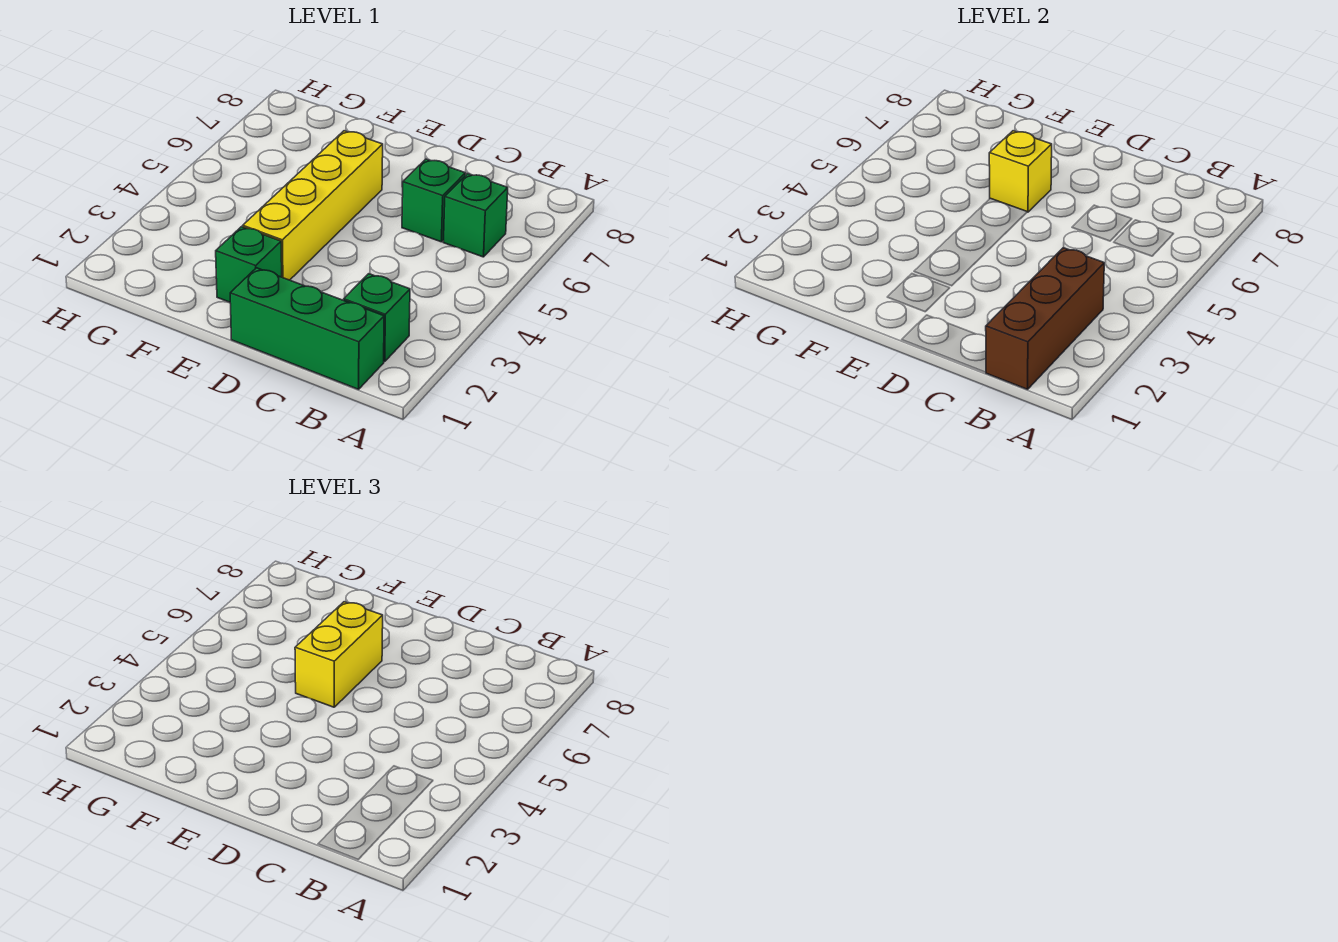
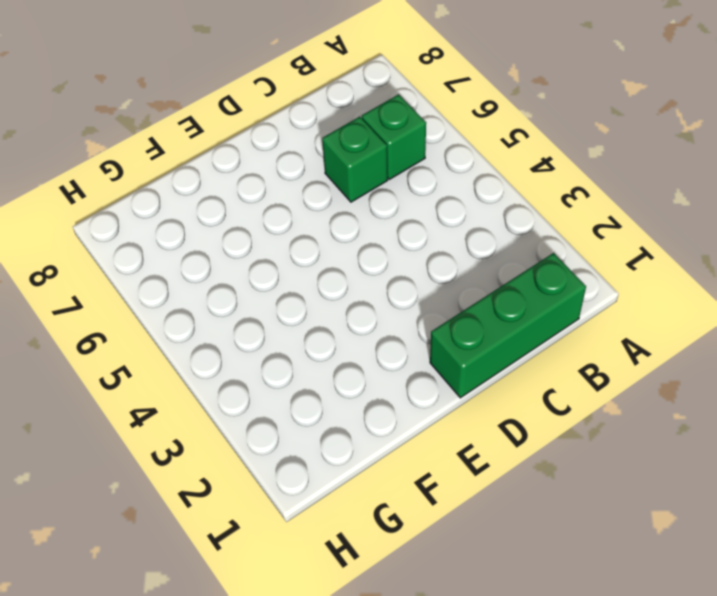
none -> green brick B2 level 1
none -> green brick E2 level 1

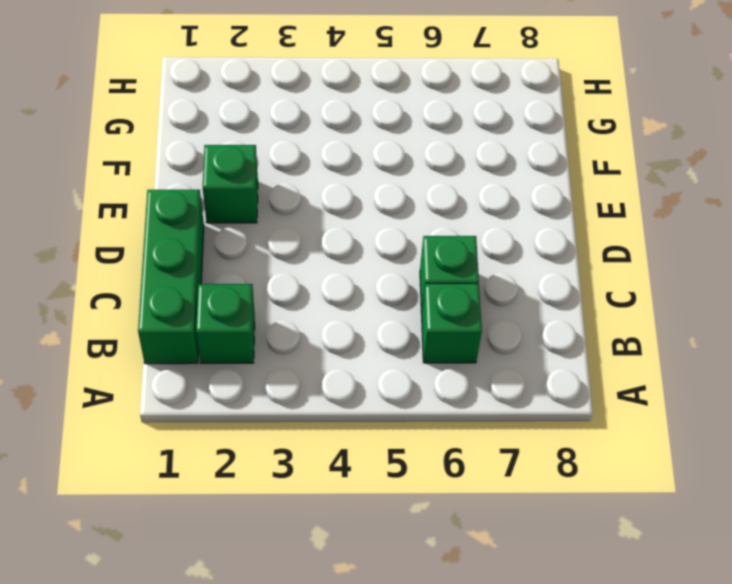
none -> yellow brick E3:E6 level 1
none -> brown brick B1:B3 level 2

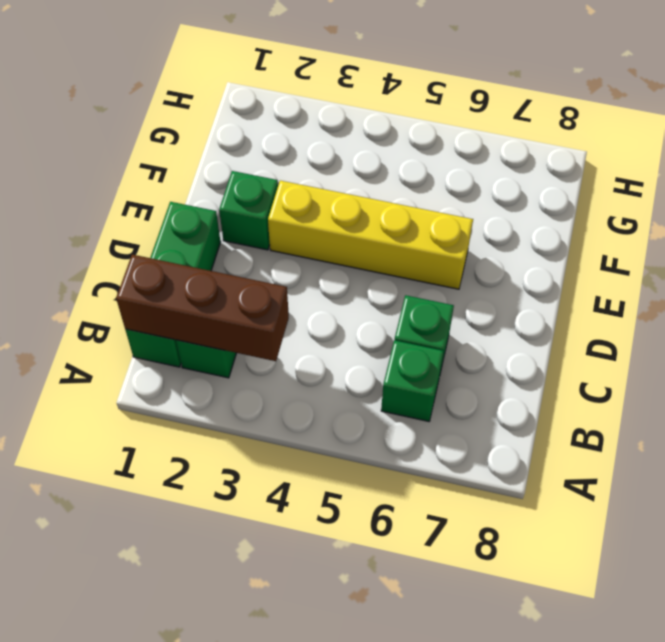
none -> yellow brick E6 level 2
none -> yellow brick E5:E6 level 3

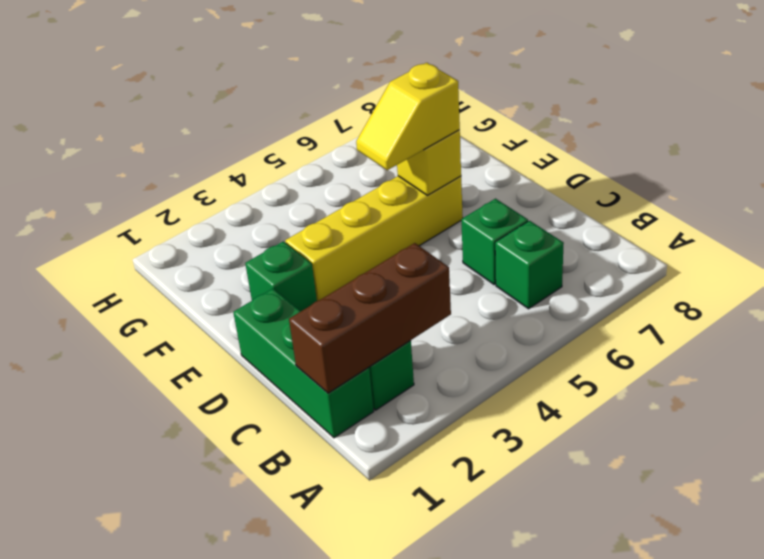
yellow slope E5:E6 level 3 top 6 -> yellow brick E5:E6 level 3

